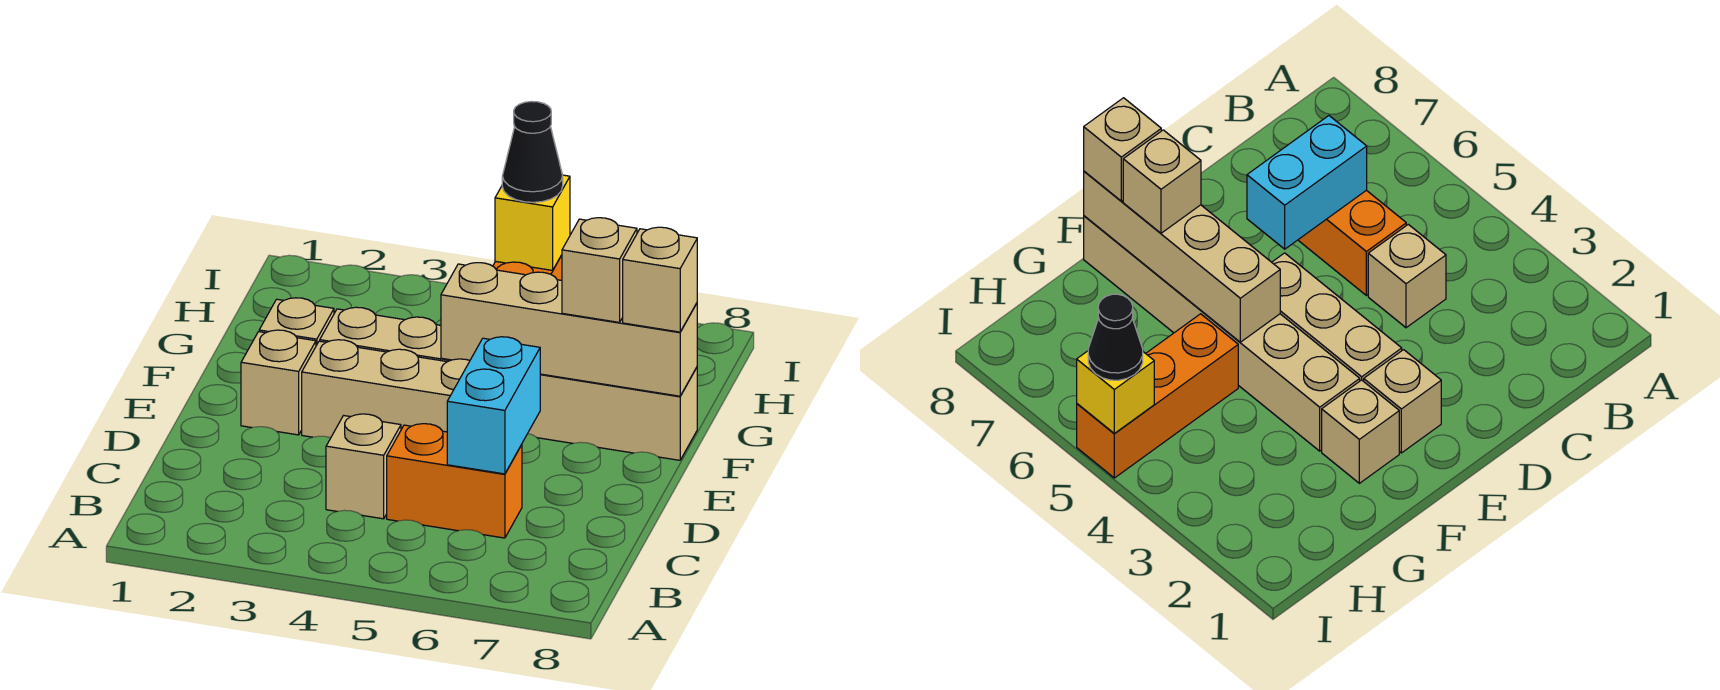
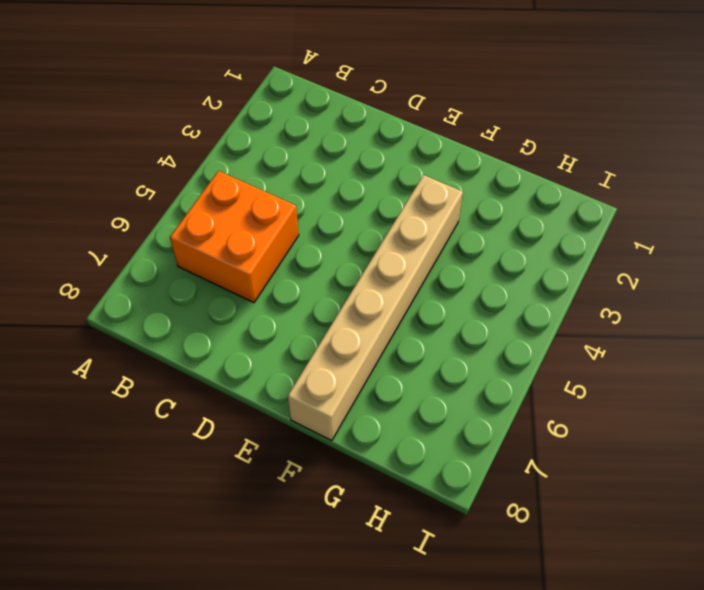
orange brick B5:C6 level 1 -> orange brick C5:C6 level 1
none -> tan brick C4 level 1
none -> tan brick E2 level 1
none -> tan brick E3:E5 level 1

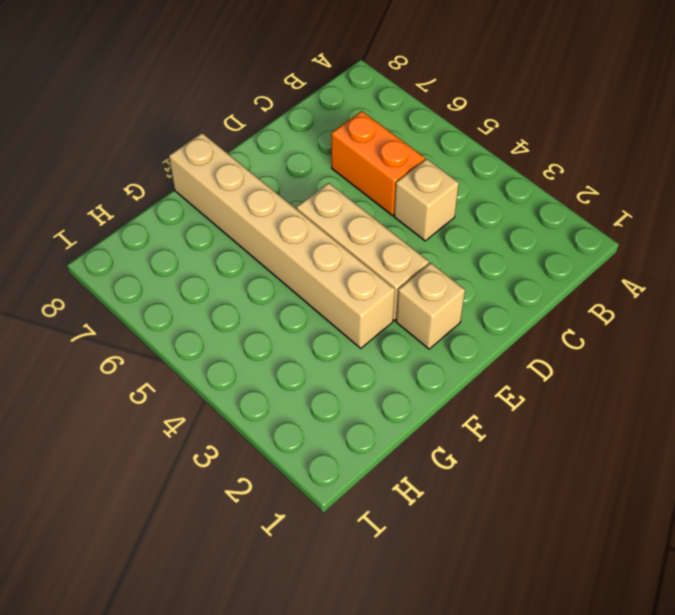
none -> tan brick F2 level 1
none -> orange brick G5:I5 level 1
none -> cyan brick C6:D6 level 2

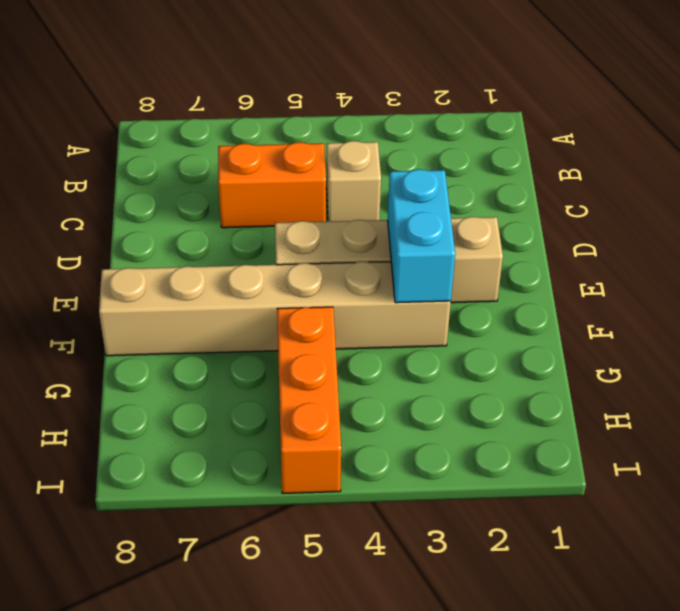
cyan brick E3:F3 level 2 -> cyan brick C6:D6 level 2
none -> tan brick F2 level 1
none -> tan brick F5:F8 level 2
none -> yellow brick I5 level 2

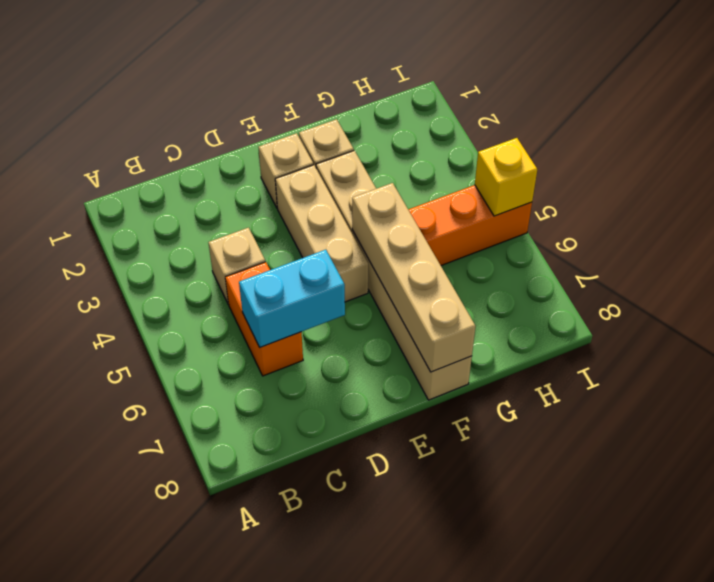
none -> tan brick F7 level 3
none -> tan brick F8 level 3
none -> black cone I5 level 3

